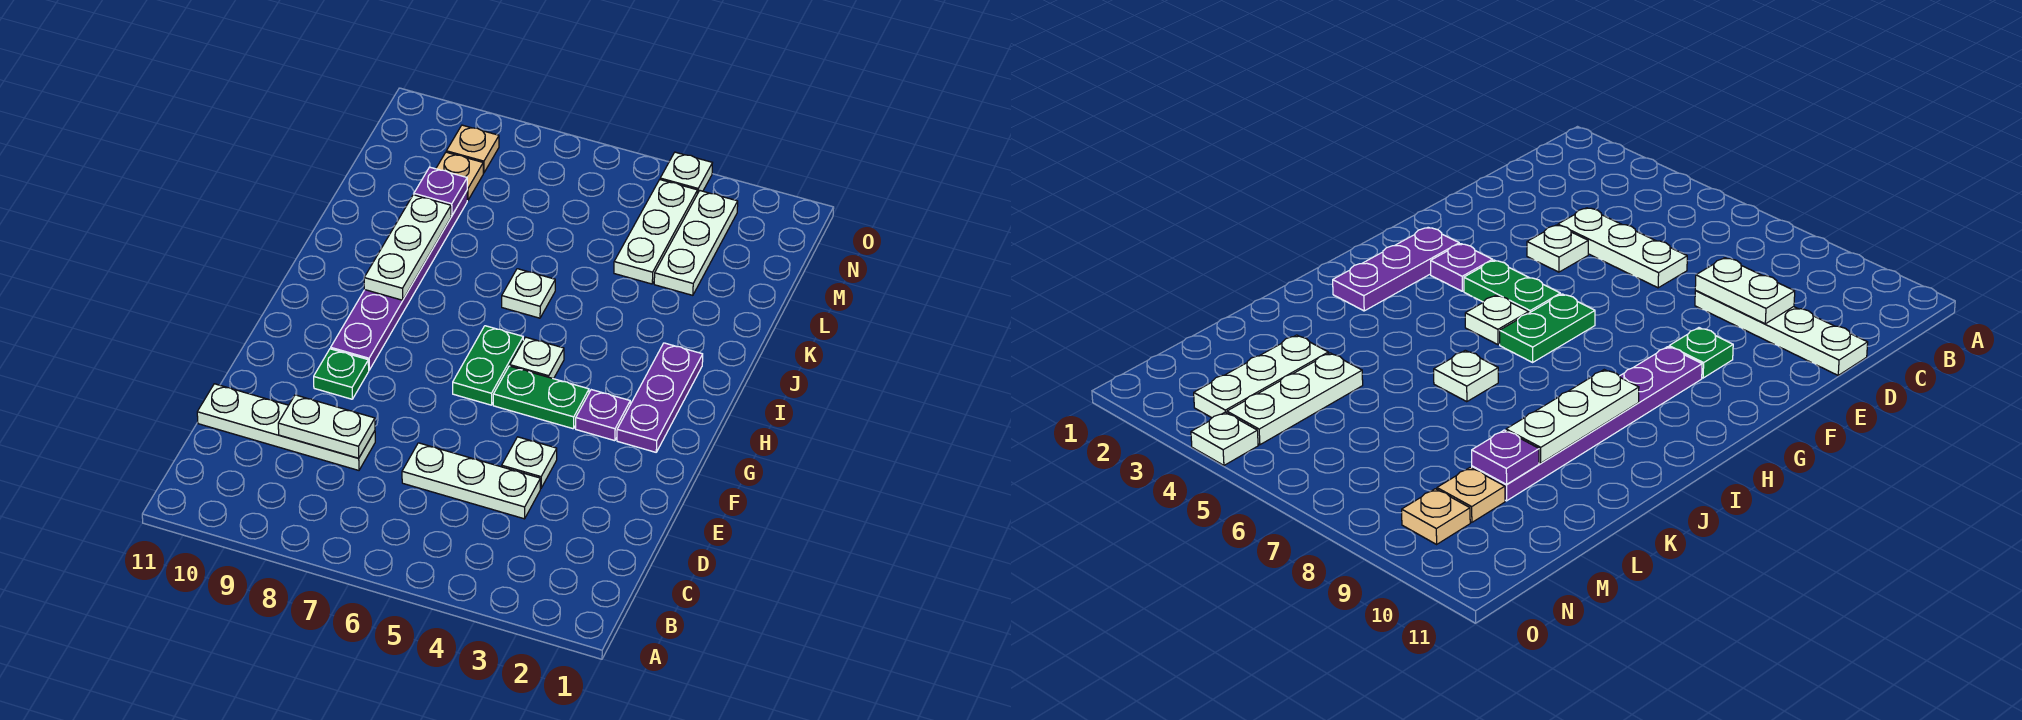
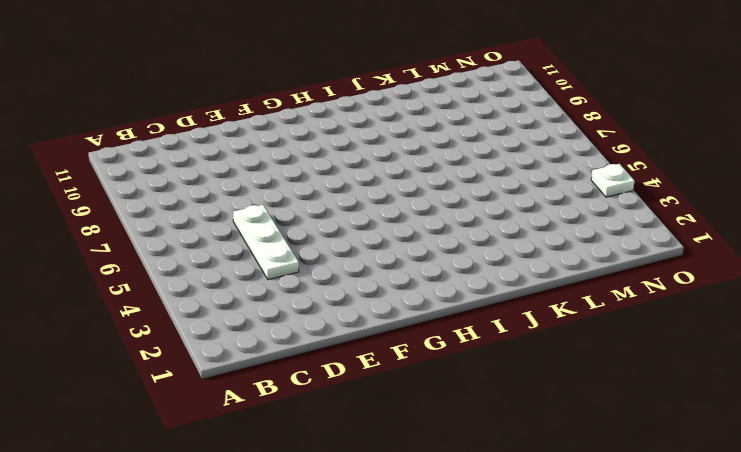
none -> white plate D8:D11 level 1
none -> white plate E4 level 1
none -> green plate F9 level 1

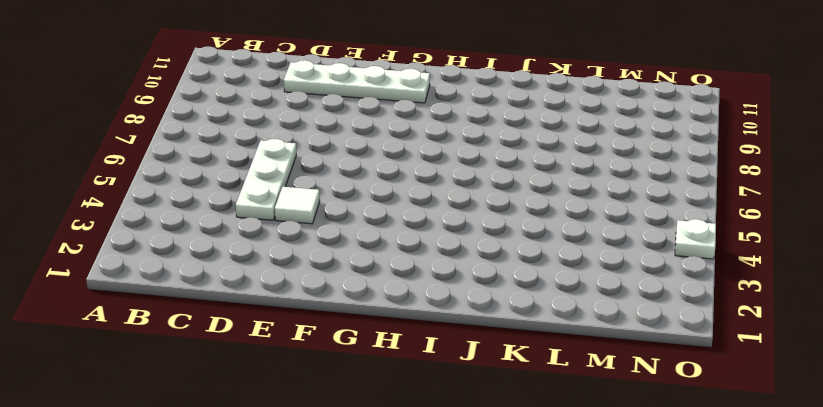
white plate D10:G10 level 1 -> white plate D8:D11 level 1
white tile E4 level 1 -> white plate E4 level 1
none -> green plate F9 level 1
none -> purple plate G2:I2 level 1
none -> purple plate G3 level 1

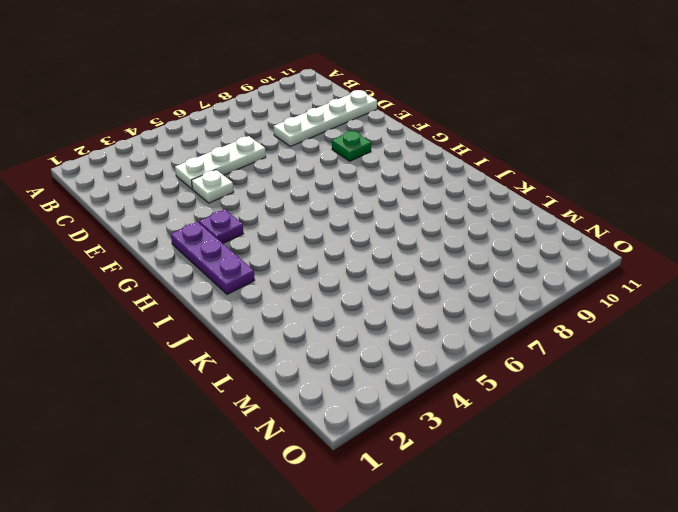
none -> green plate G4:G5 level 1
none -> green plate G6:H6 level 1
none -> purple plate G9:L9 level 1

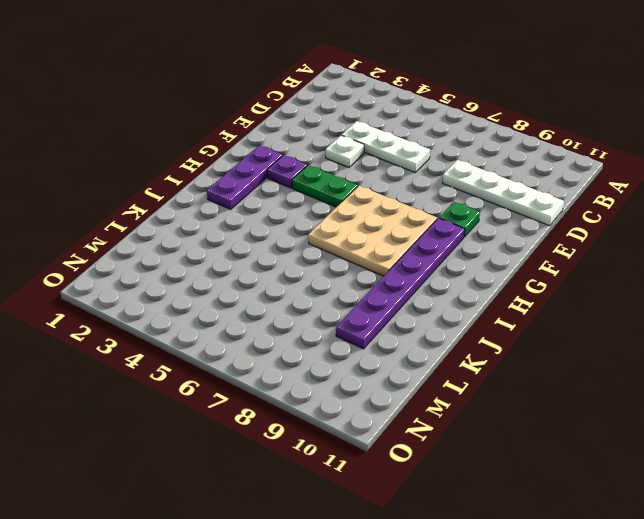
tan plate G6:I8 level 1 -> green plate G6:H6 level 1
none -> white plate H5 level 1
none -> white plate J6 level 1
none -> white plate L3:N3 level 1

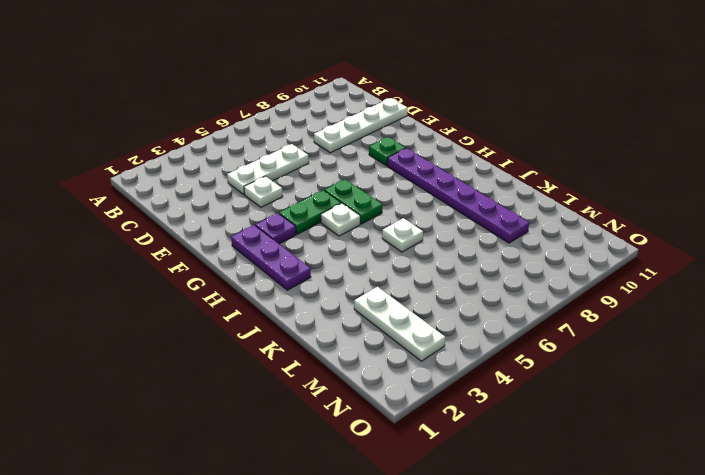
none -> white plate L4:N4 level 1
none -> tan plate M9 level 1
none -> tan plate N9 level 1

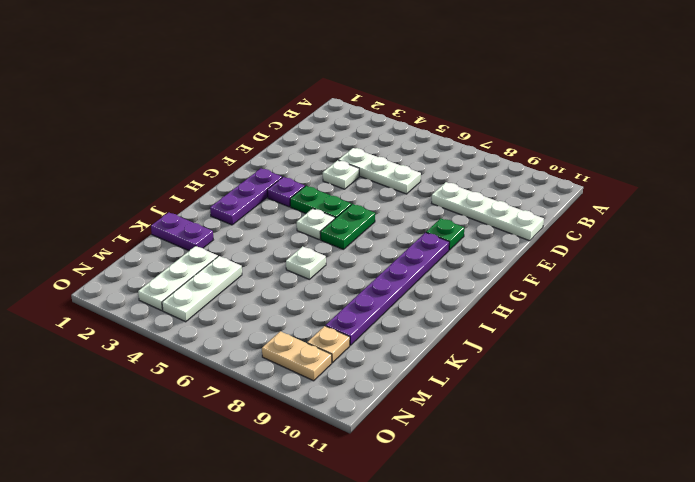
purple plate K1:K2 level 1 -> none
tan plate N8:N9 level 1 -> tan plate N9 level 1
none -> white plate O4 level 1
none -> white plate D8:D9 level 2
none -> white plate I9:K9 level 2

